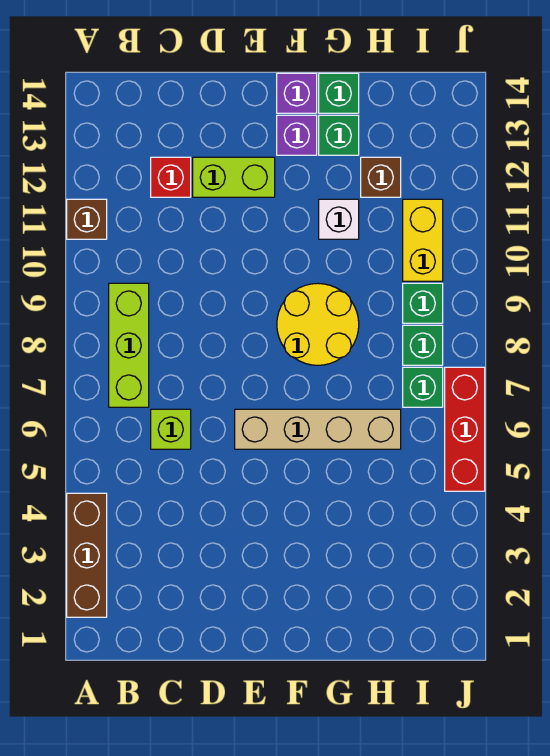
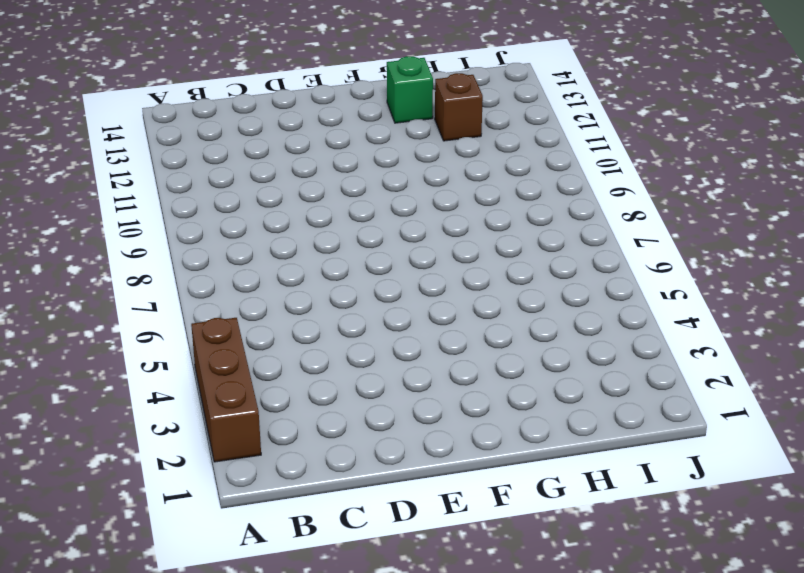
none -> brown brick A11 level 1
none -> lime brick B7:B9 level 1
none -> lime brick C6 level 1

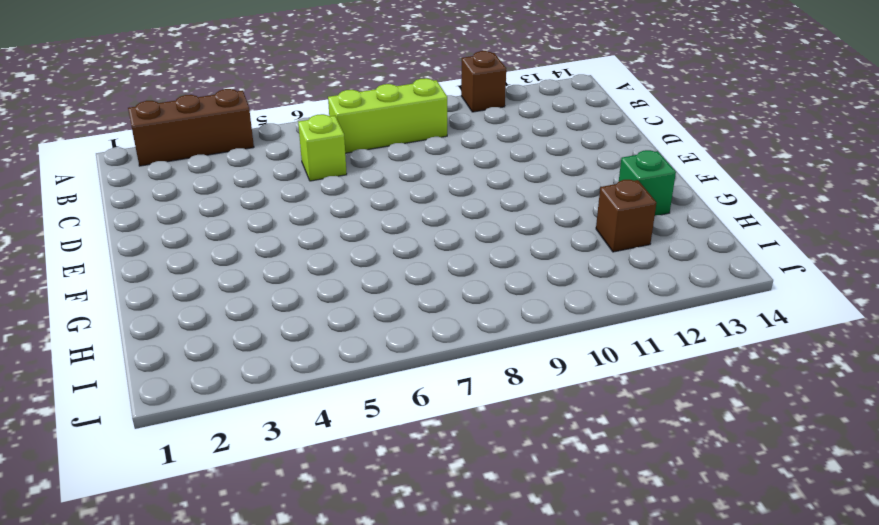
none -> red brick C12 level 1
none -> lime brick D12:E12 level 1
none -> tan brick E6:H6 level 1

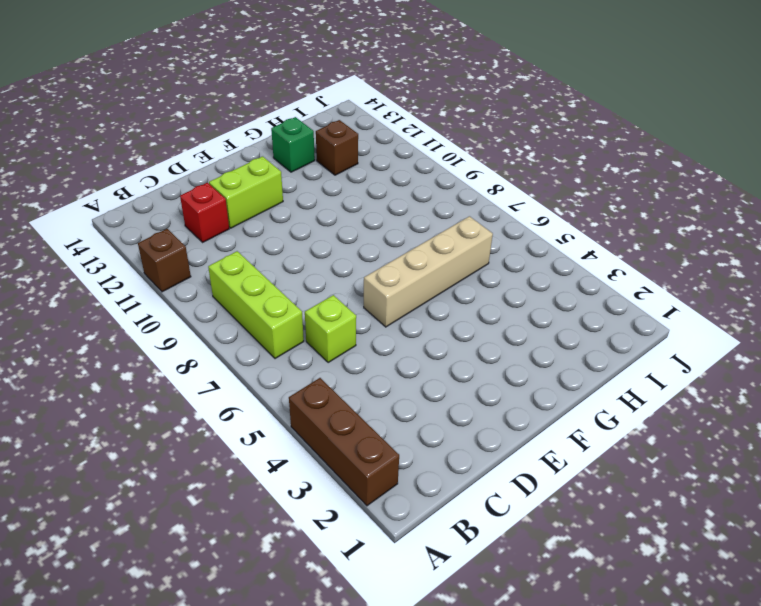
none -> yellow round brick F8:G9 level 1
none -> purple brick F13 level 1
none -> purple brick F14 level 1

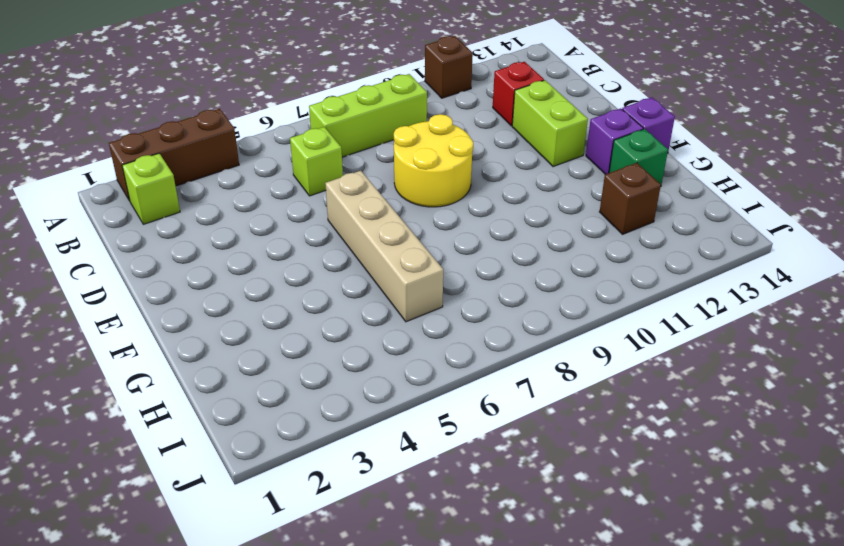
lime brick B2 level 1 -> none
yellow round brick D8:E9 level 1 -> yellow round brick F8:G9 level 1
none -> white brick G11 level 1
none -> green brick G14 level 1
none -> green brick I7 level 1

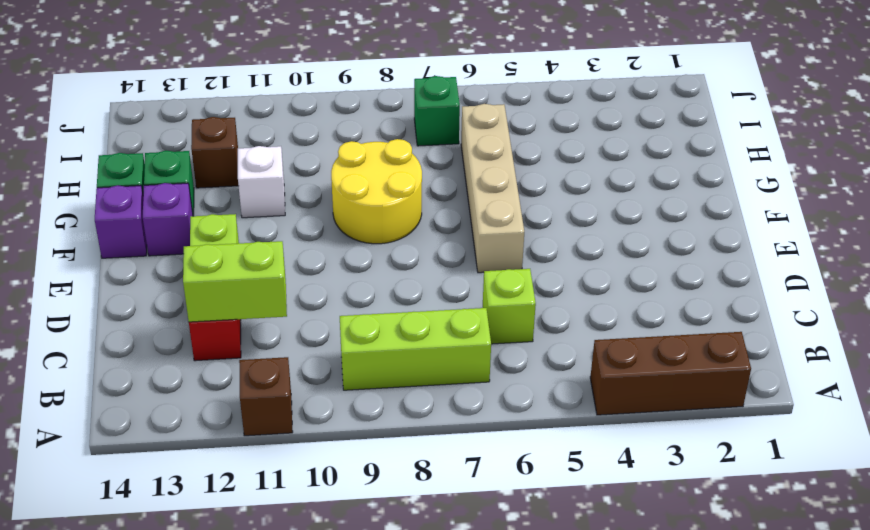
lime brick C11:C12 level 2 -> none
none -> green brick I8 level 1
none -> green brick I9 level 1
none -> yellow brick I10:I11 level 1

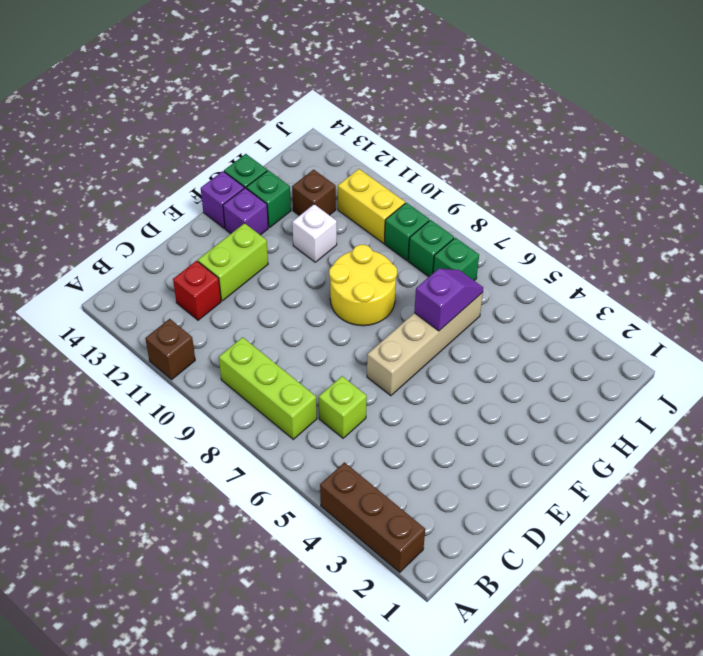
purple slope G6:H6 level 2 top G -> none
none -> red brick J5:J7 level 1

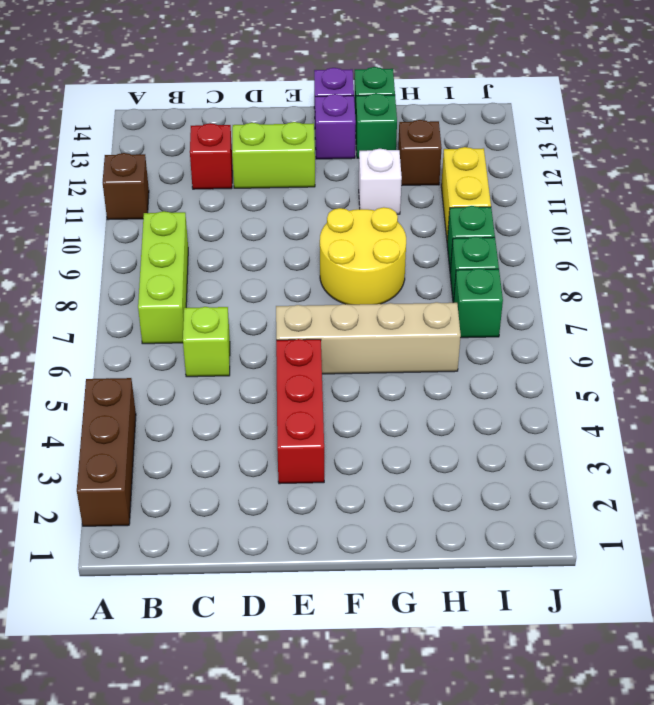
red brick E3:E5 level 1 -> red brick J5:J7 level 1

